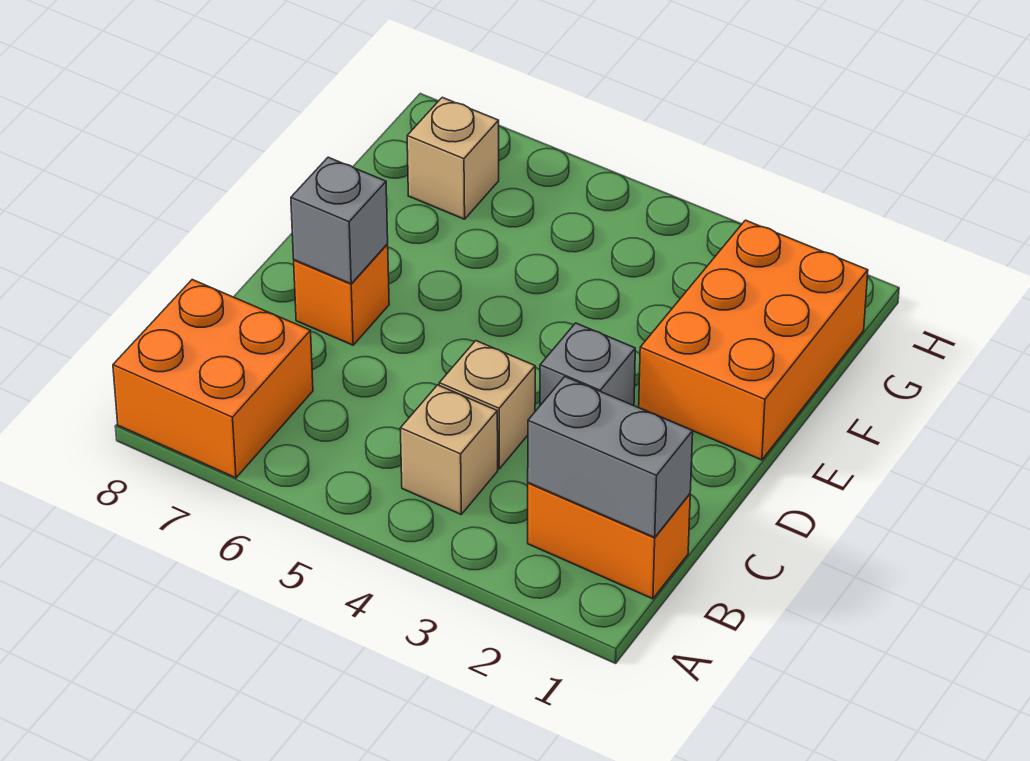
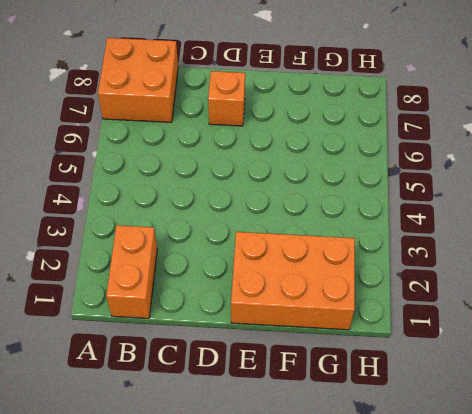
none -> tan brick B4 level 1
none -> tan brick C4 level 1

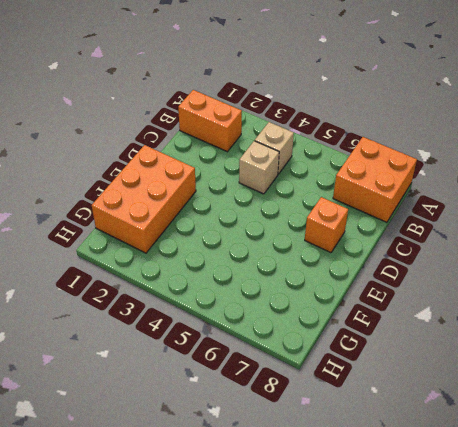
none -> grey brick D3 level 1
none -> tan brick G7 level 1

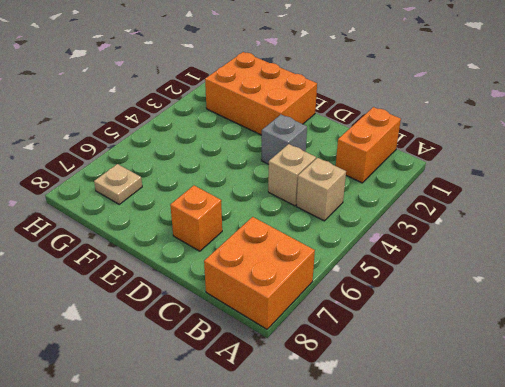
tan plate G7 level 1 -> tan brick G7 level 1
none -> grey brick B1:B2 level 2
none -> grey brick D7 level 2

